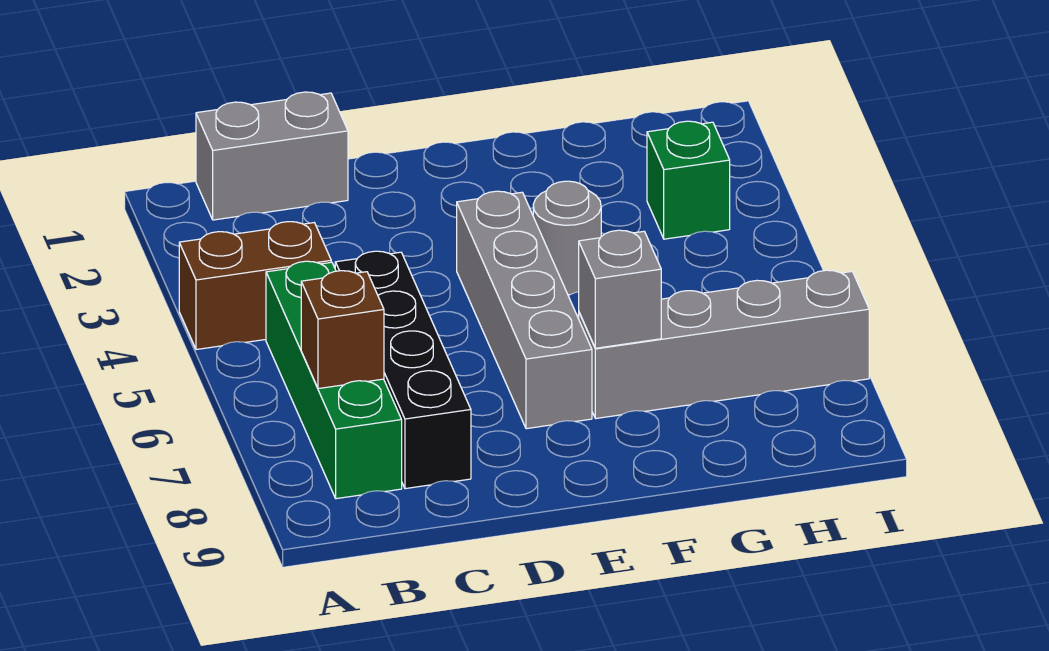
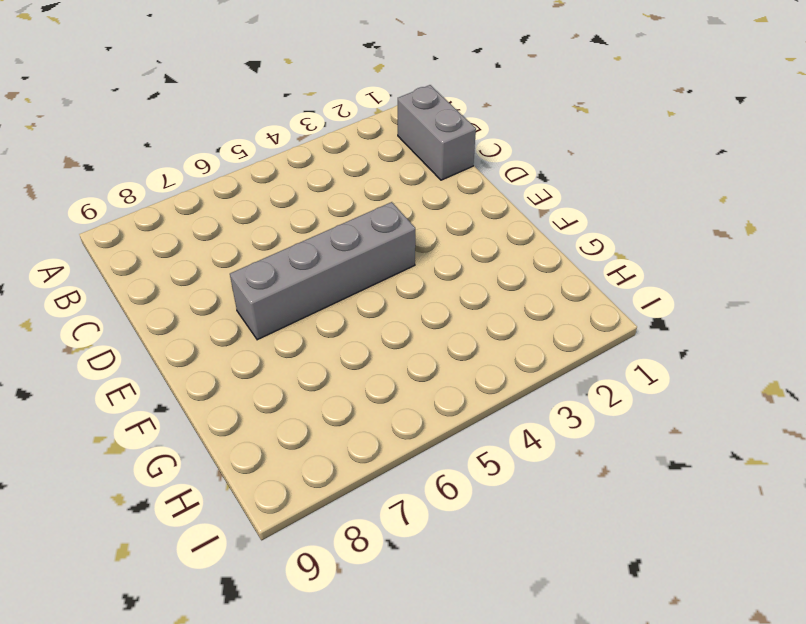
none -> brown brick A4:B4 level 1
none -> green brick B5:B8 level 1

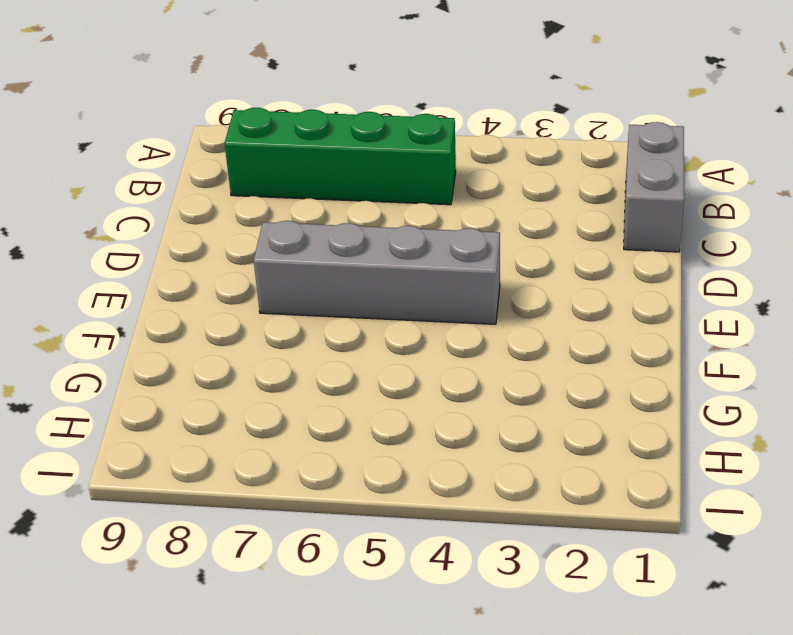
none -> brown brick A4:B4 level 1
none -> black brick C5:C8 level 1

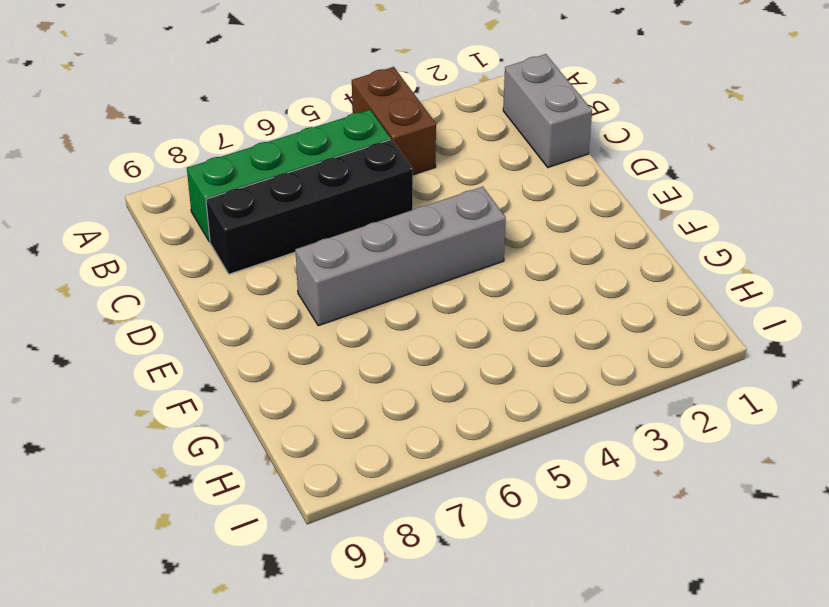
none -> grey round brick F4 level 1
none -> grey brick F7:I7 level 1

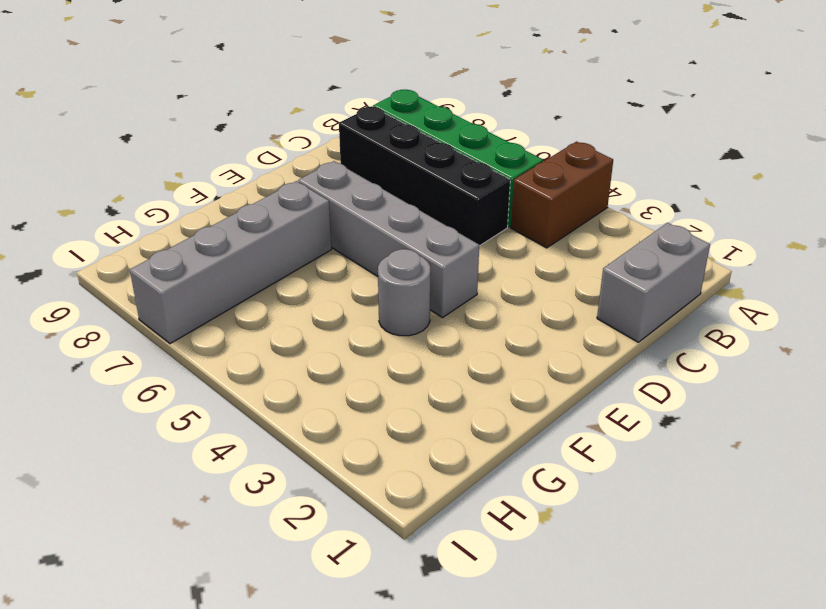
none -> green brick H3 level 1
none -> brown brick B7 level 2

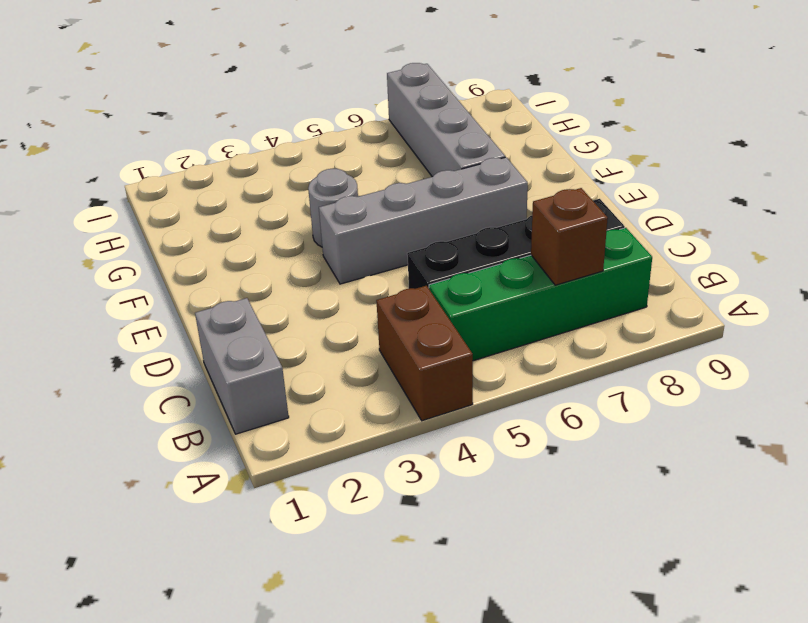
none -> green brick H3 level 1
none -> grey brick F7 level 2

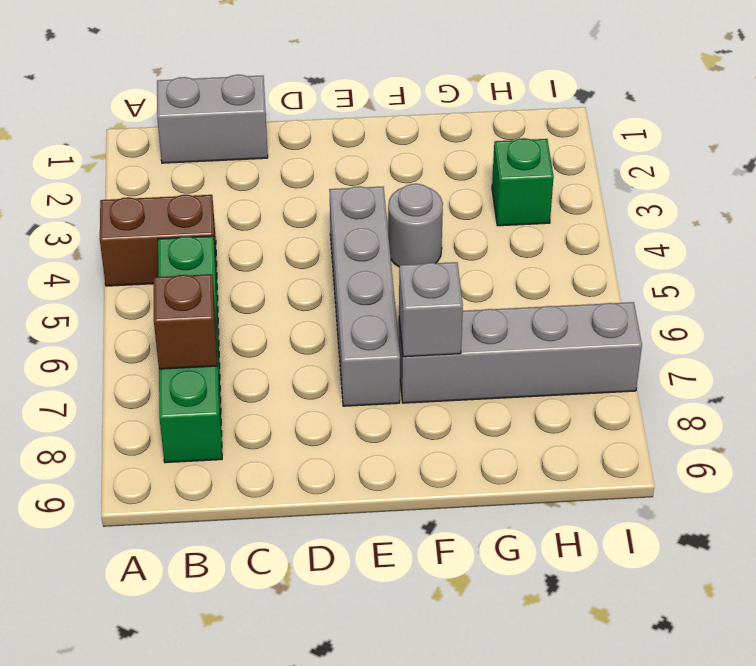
none -> black brick C5:C8 level 1

